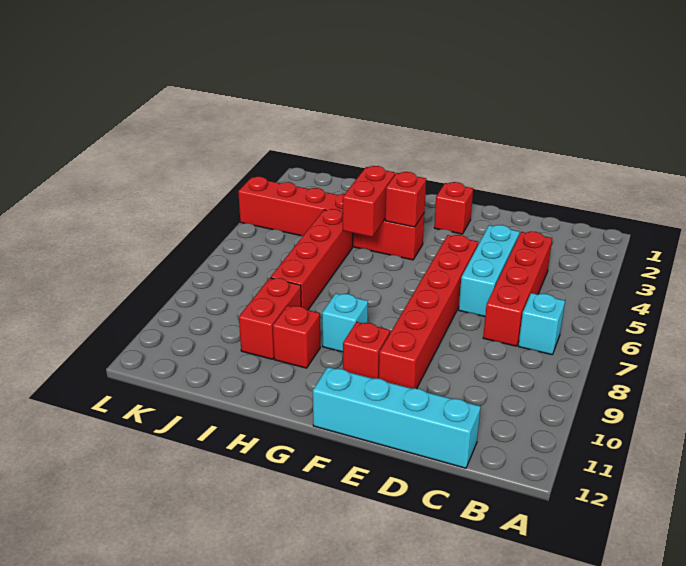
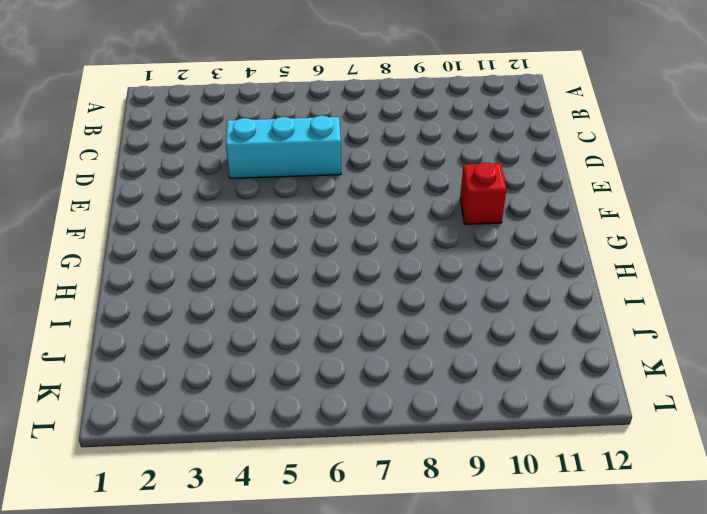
none -> cyan brick B7 level 1
none -> red brick C4:C7 level 1
none -> cyan brick C12:F12 level 1

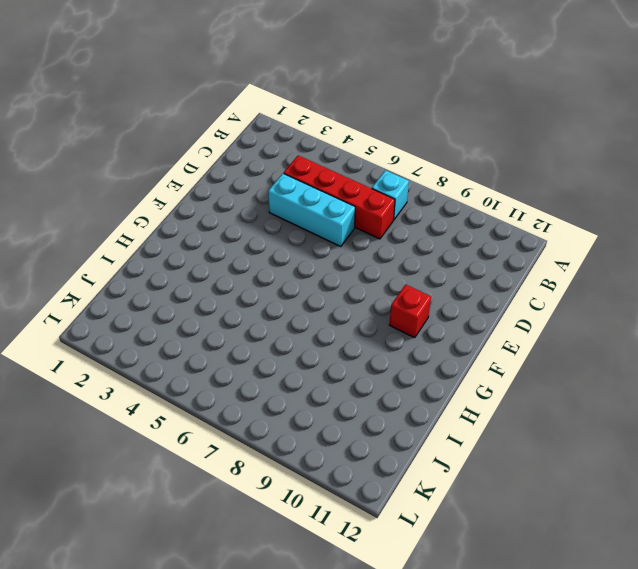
none -> cyan brick C12:F12 level 1
none -> red brick E5:E10 level 1
none -> red brick F2 level 1

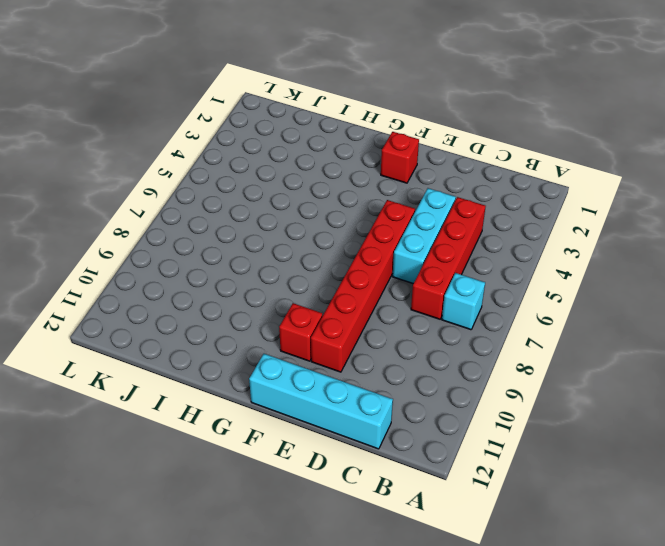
none -> red brick G4:L4 level 1
none -> cyan brick G9 level 1
none -> red brick H10 level 1

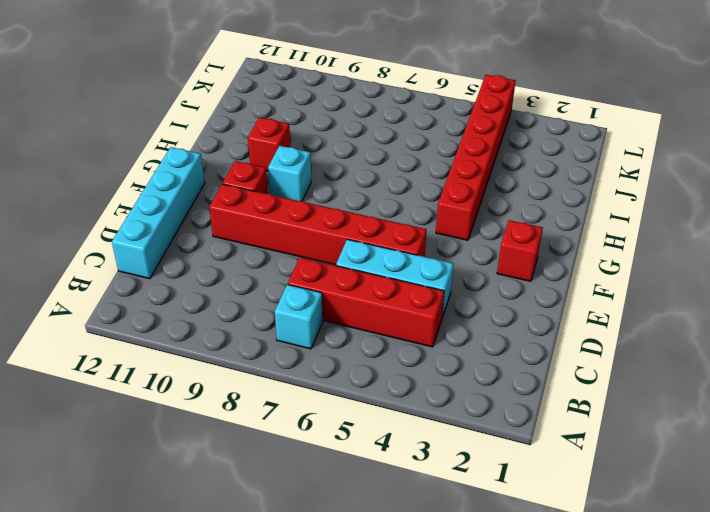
none -> red brick I5:I8 level 1
none -> red brick I9:I10 level 1
none -> red brick G4 level 2

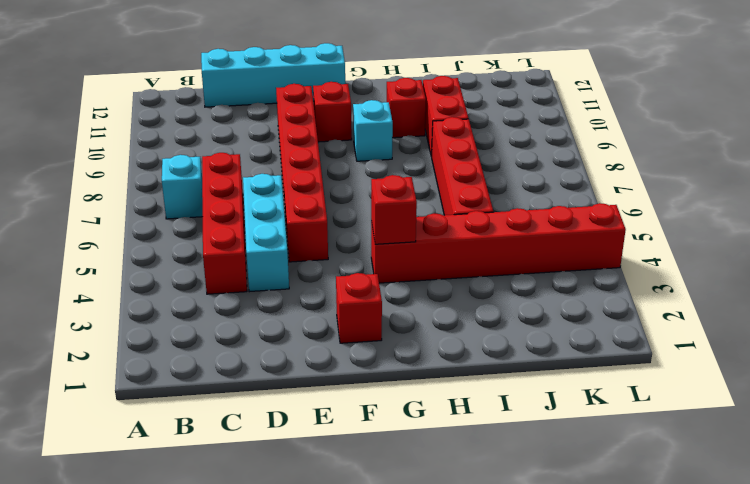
none -> red brick H4:H5 level 2

